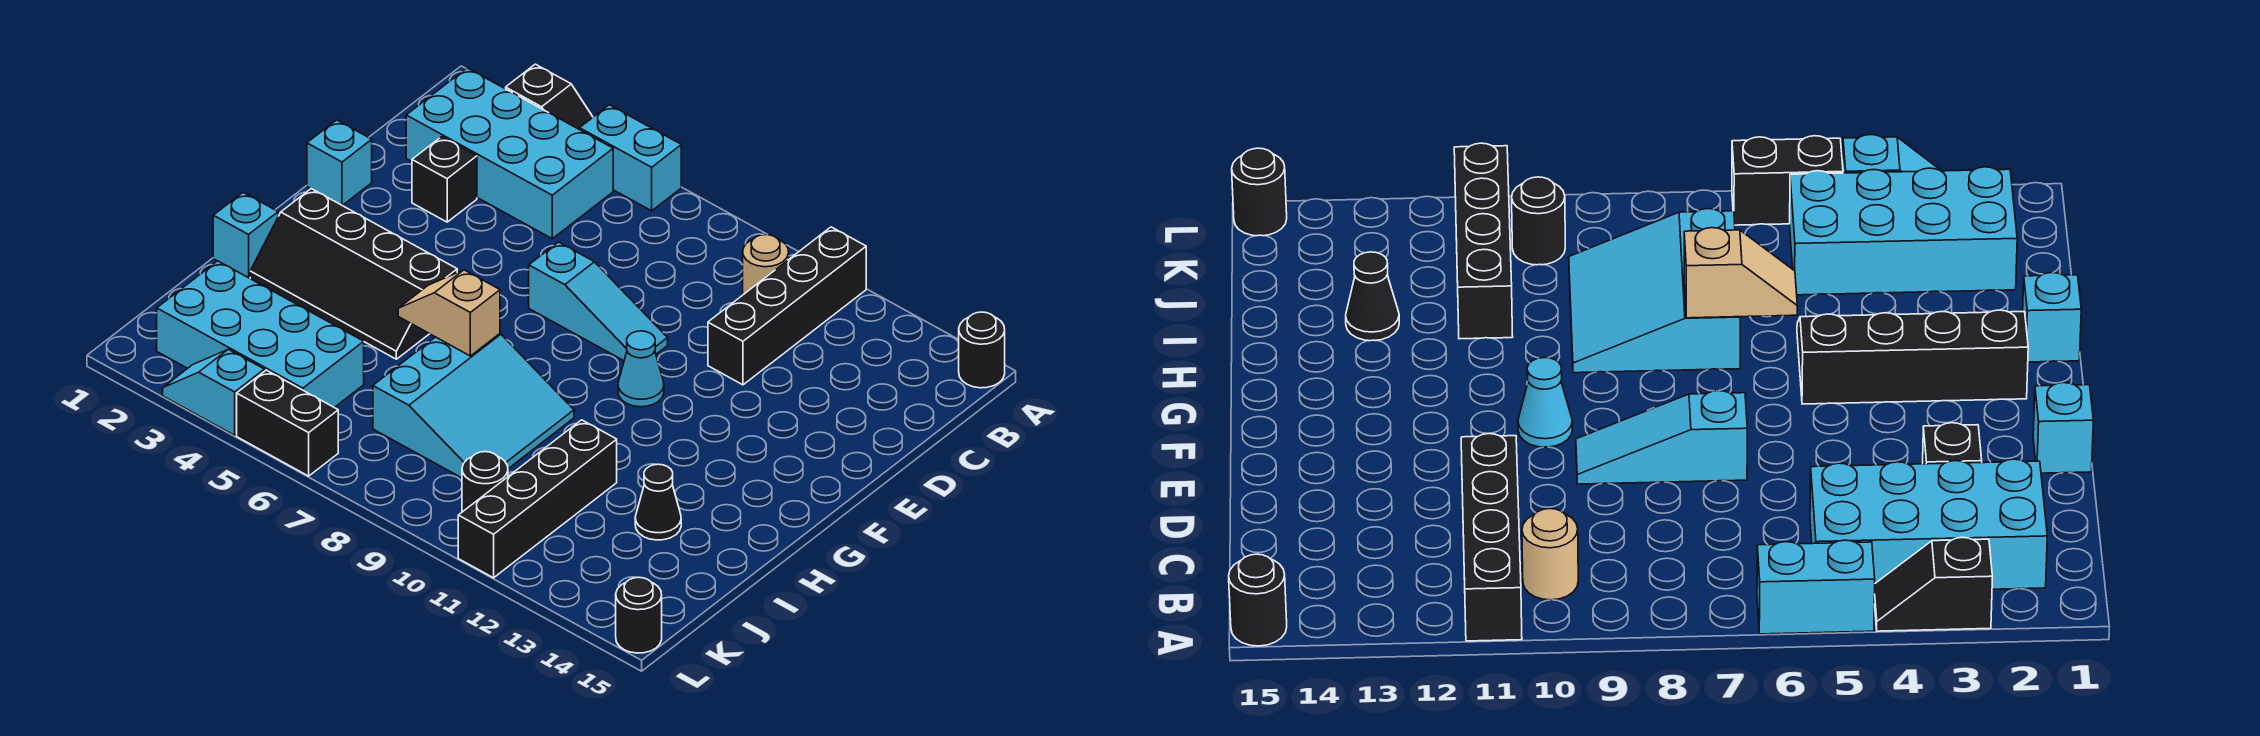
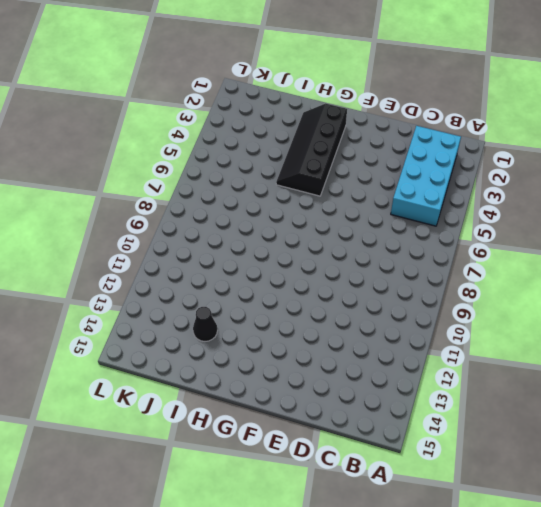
none -> black slope A3:A4 level 1 top 3
none -> cyan brick A5:A6 level 1
none -> black brick A11:D11 level 1

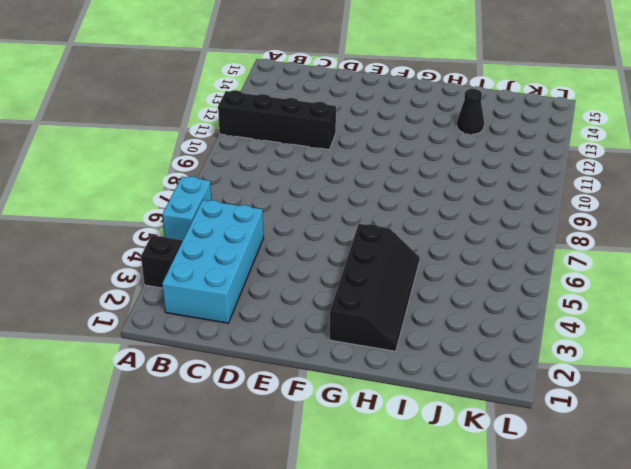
none -> black round brick A15 level 1
none -> tan round brick B10 level 1
none -> black brick D3 level 1

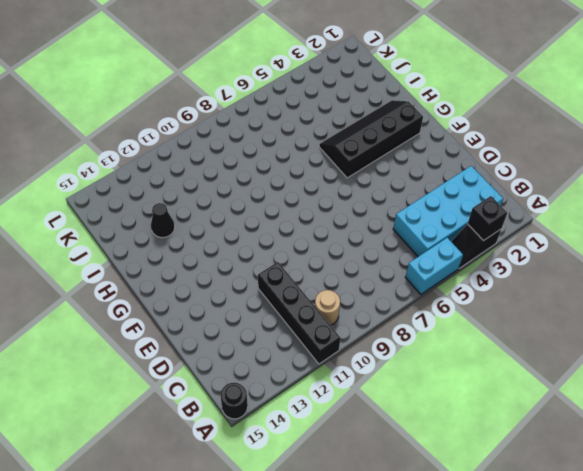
black brick A3 level 2 -> black brick D3 level 1
none -> cyan brick E1 level 1
none -> cyan slope E7:E9 level 1 top 7
none -> cyan cone F10 level 1

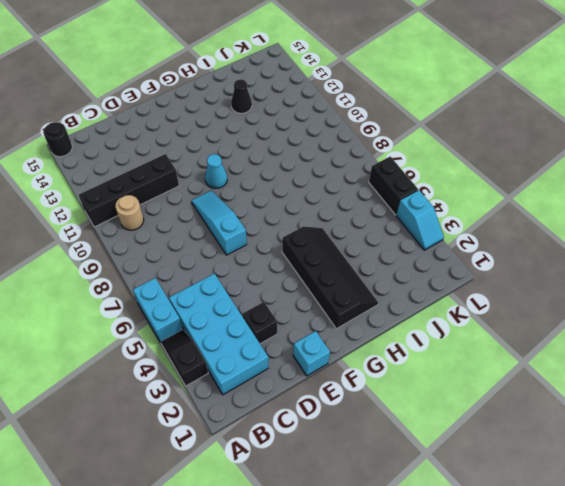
none -> cyan brick H1 level 1
none -> cyan slope H7:J9 level 1 top 7
none -> black brick I11:L11 level 1

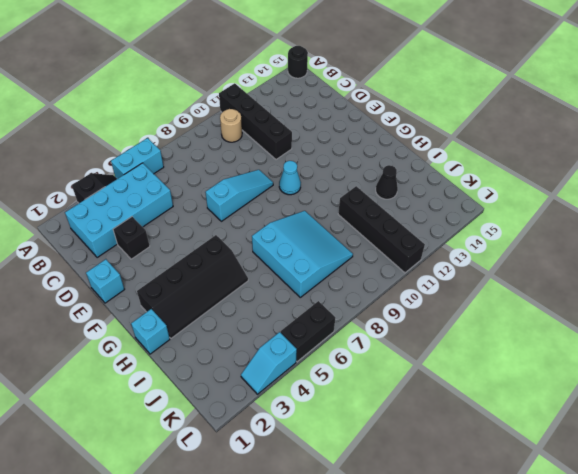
none -> cyan brick J2:K5 level 1
none -> black round brick K10 level 1
none -> black round brick L15 level 1

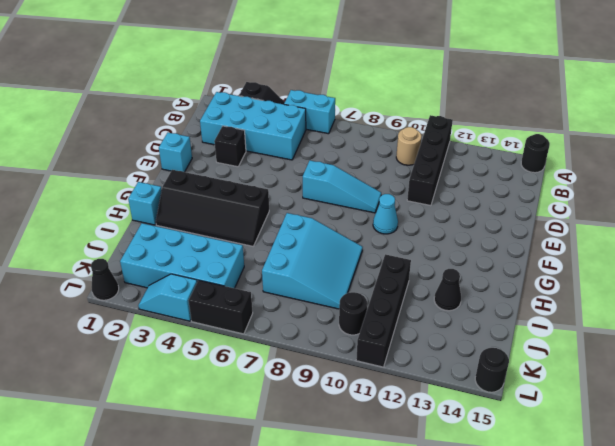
black cone L1 level 1 -> none
none -> tan slope H6:H7 level 2 top 7

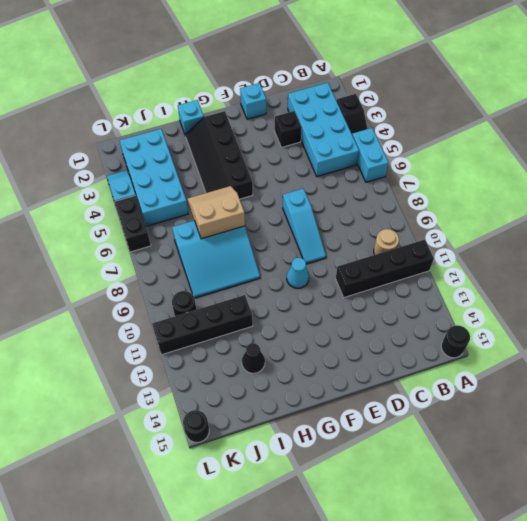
tan slope H6:I7 level 2 top 7 -> tan slope H6:H7 level 2 top 7

